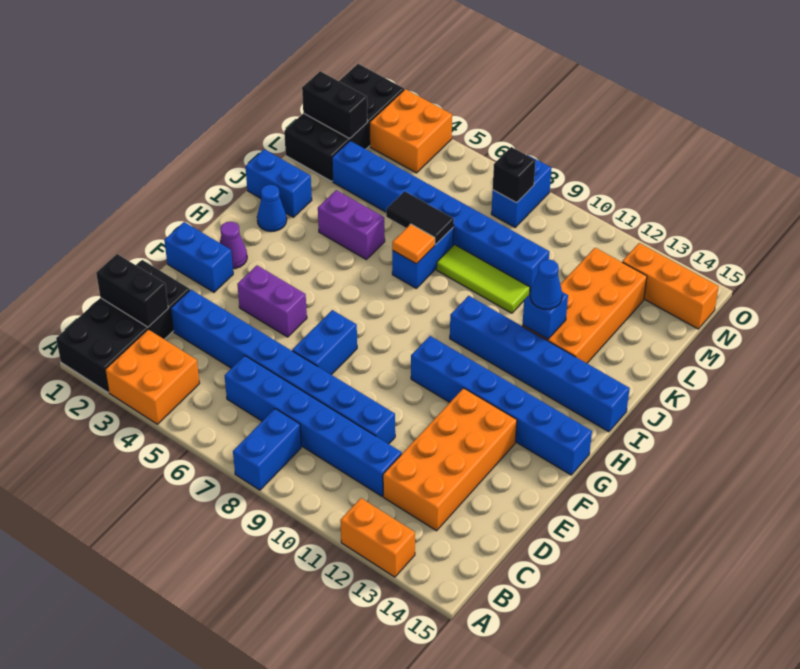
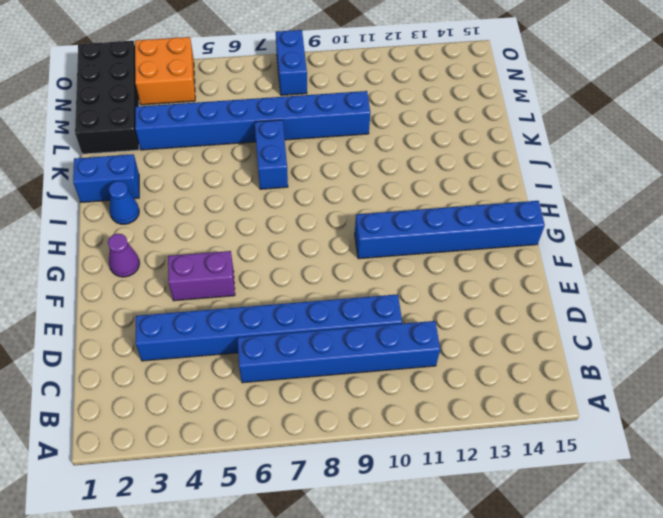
none -> black brick A1:D2 level 1
none -> orange brick A3:B4 level 1
none -> blue brick A8:B8 level 1
none -> orange brick A12:A13 level 1

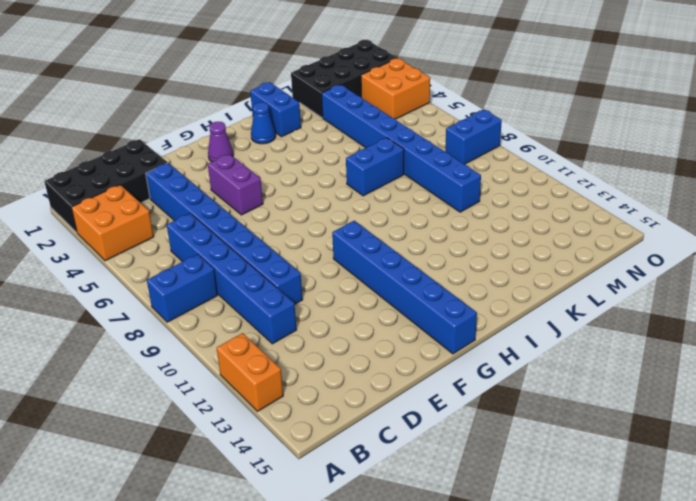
none -> orange brick C12:F13 level 1
none -> blue brick E7:F7 level 1
none -> blue brick F1:F2 level 1
none -> blue brick I10:I15 level 1

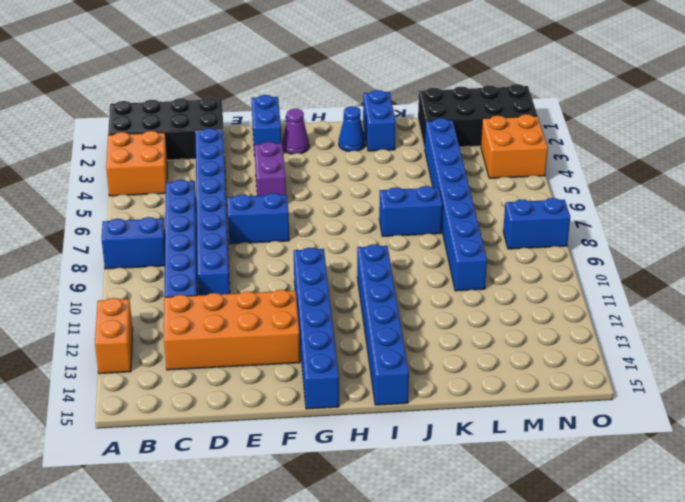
none -> purple brick J4:J5 level 1
none -> orange brick J12:M13 level 1
none -> lime tile K8:K10 level 1
none -> orange brick N13:N15 level 1

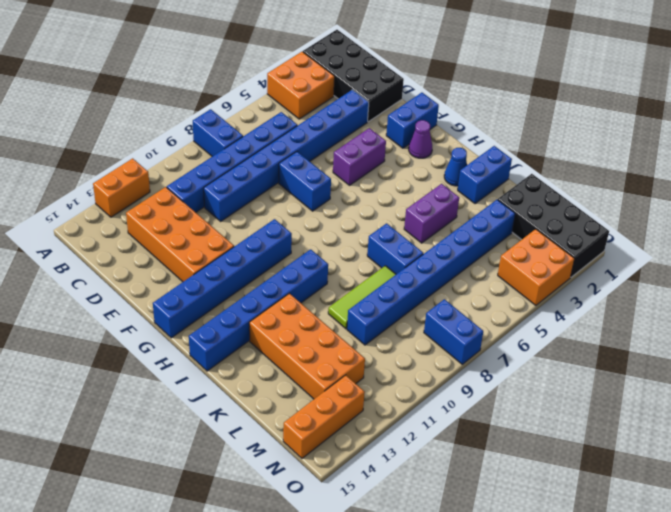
none -> black brick C1:C2 level 2
none -> orange tile J7 level 2
none -> blue brick J12 level 2
none -> black tile K6:K7 level 2

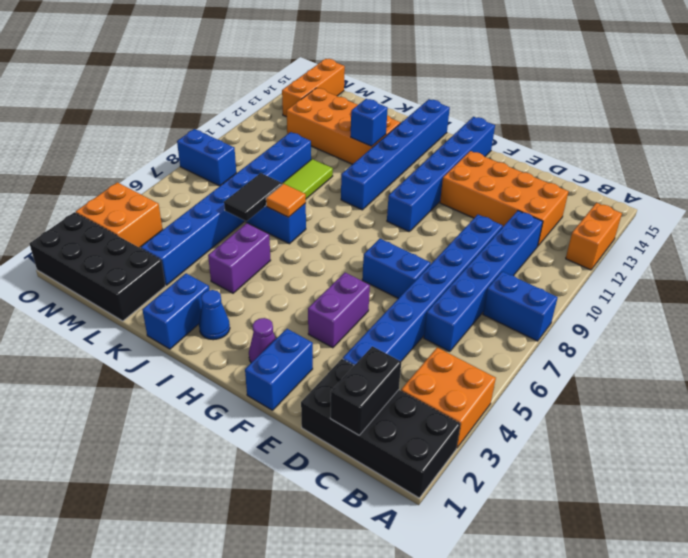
none -> black brick M1:M2 level 2
none -> black brick N8 level 2
none -> blue cone J12 level 3

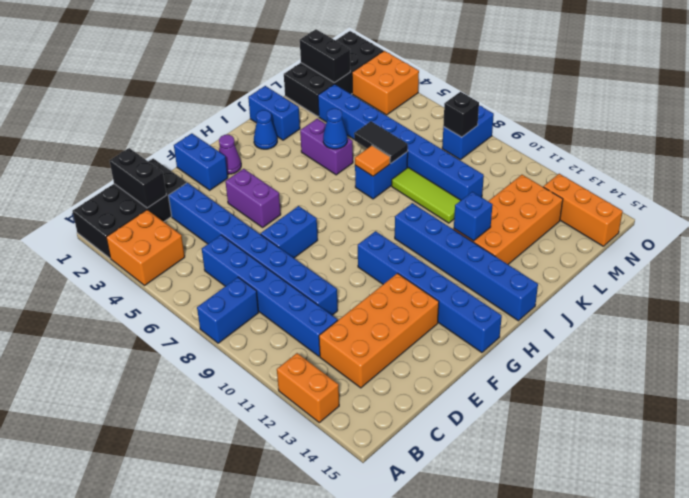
blue cone J5 level 2 -> blue cone J12 level 3

